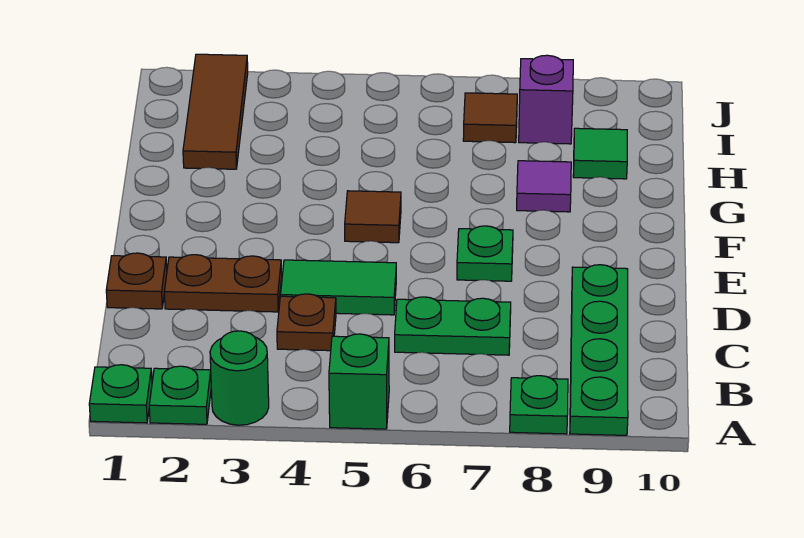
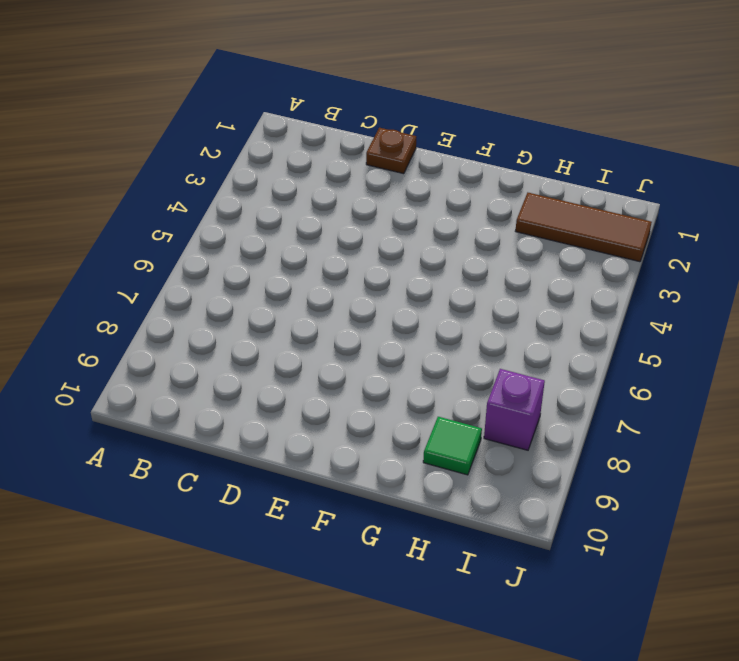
none -> green plate A1 level 1
none -> green plate A2 level 1
none -> green round brick A3 level 1

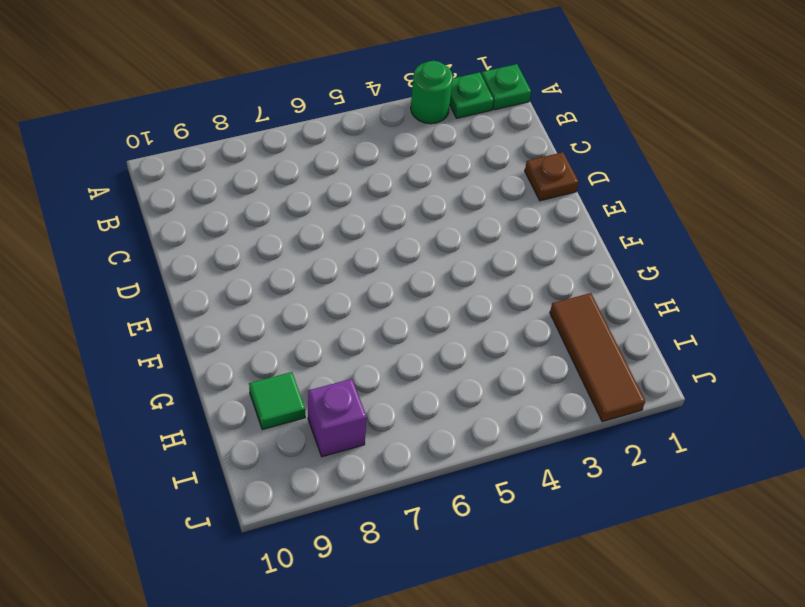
none -> green brick A5 level 1
none -> green plate A8 level 1
none -> green plate A9:D9 level 1

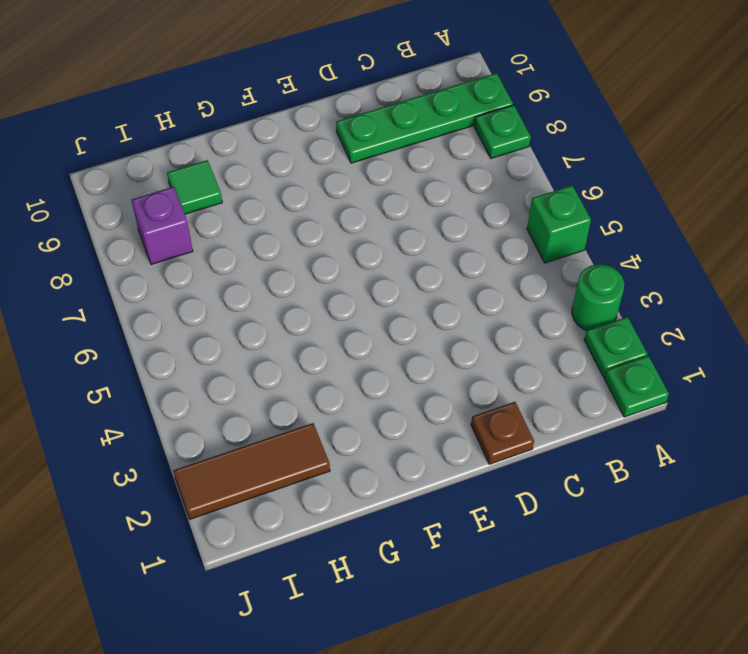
none -> brown plate C4 level 1
none -> green plate C6:C7 level 1
none -> brown plate D2:D3 level 1

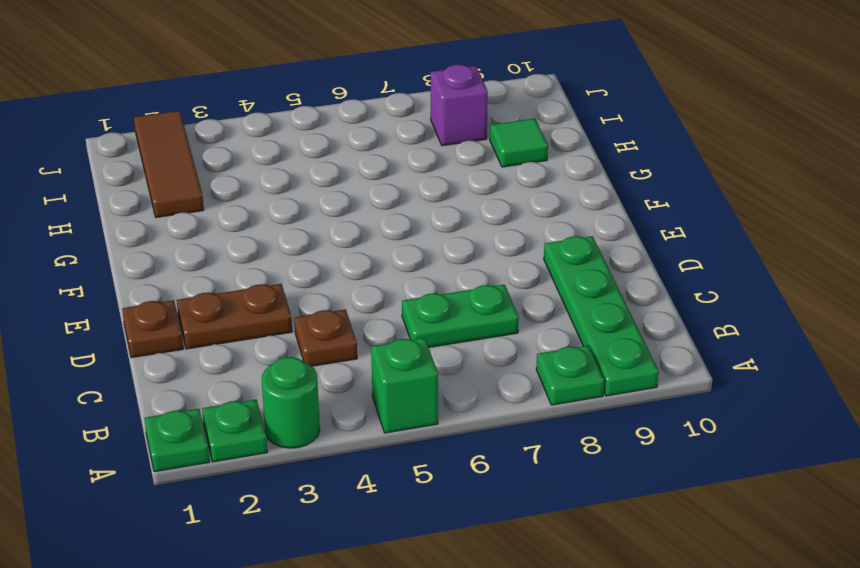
none -> green tile D4:D5 level 1
none -> green plate E7 level 1
none -> brown tile F5 level 1

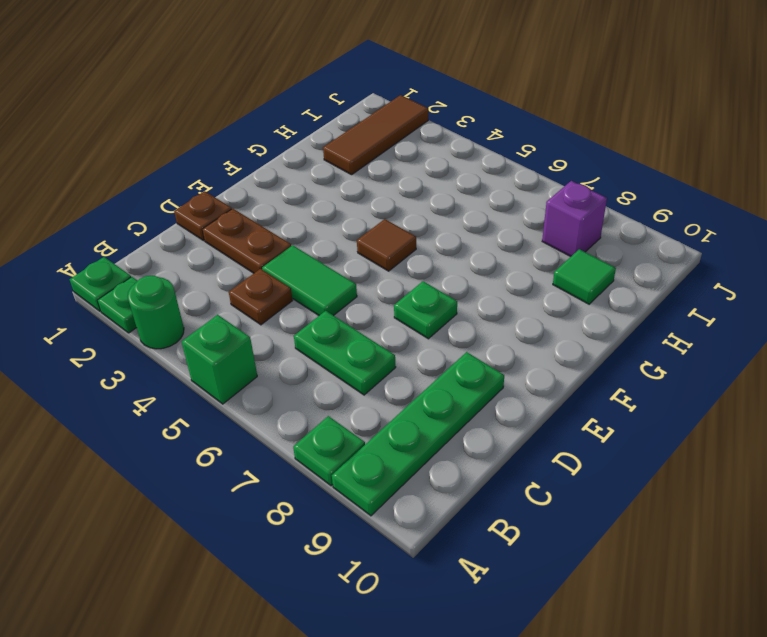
none -> purple tile G8 level 1
none -> brown tile I7 level 1

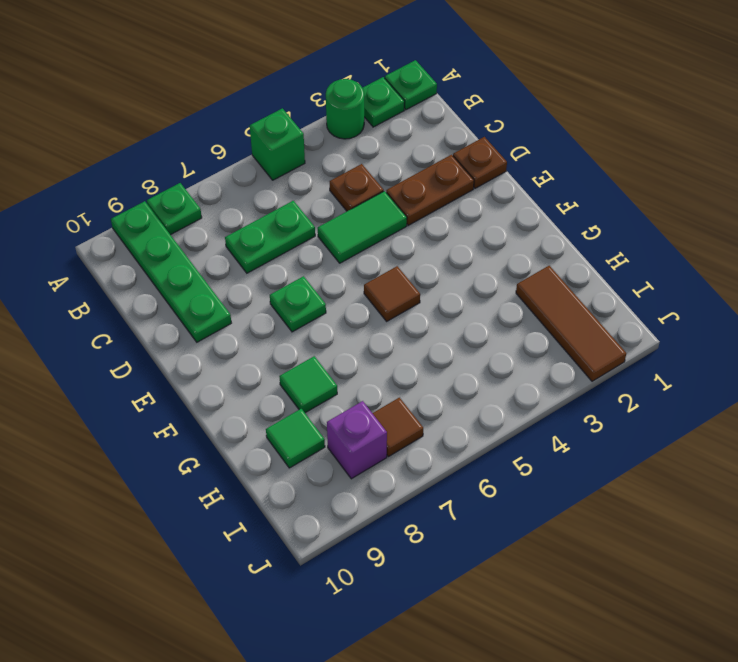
green tile G8 level 1 -> purple tile G8 level 1

